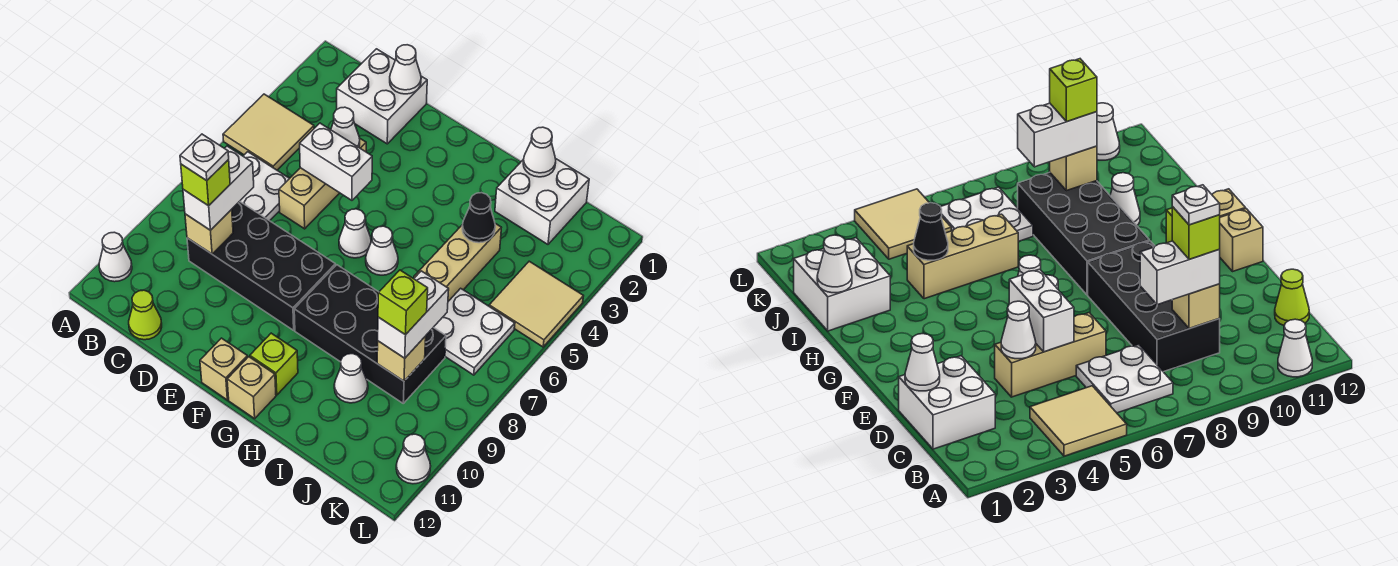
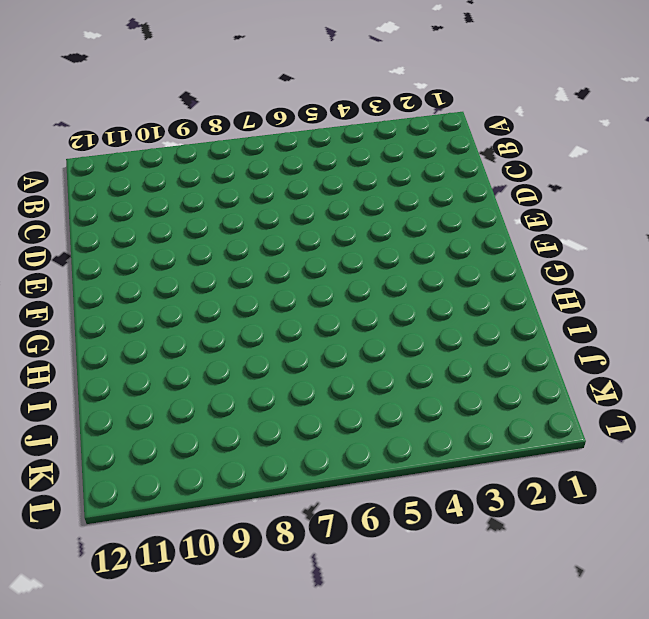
none -> tan tile A4:B5 level 1
none -> white cone A11 level 1
none -> white plate B6:C7 level 1
none -> white brick C1:D2 level 1

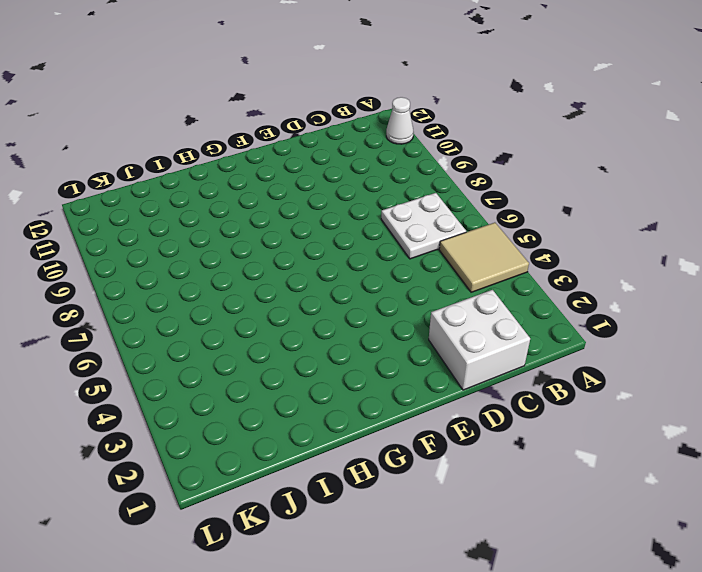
none -> black brick C8:F9 level 1
none -> lime cone C12 level 1
none -> tan brick D4:D6 level 1
none -> white cone F6 level 1

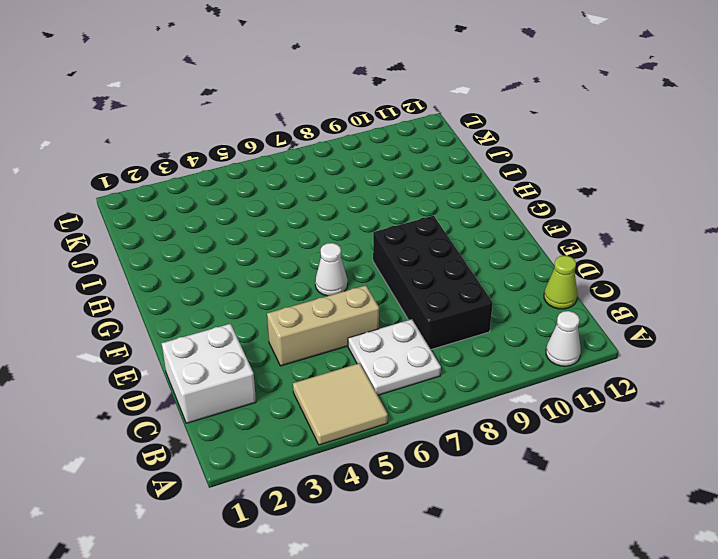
none -> tan brick F12 level 1
none -> white cone G6 level 1
none -> black brick G8:J9 level 1
none -> lime brick G11 level 1

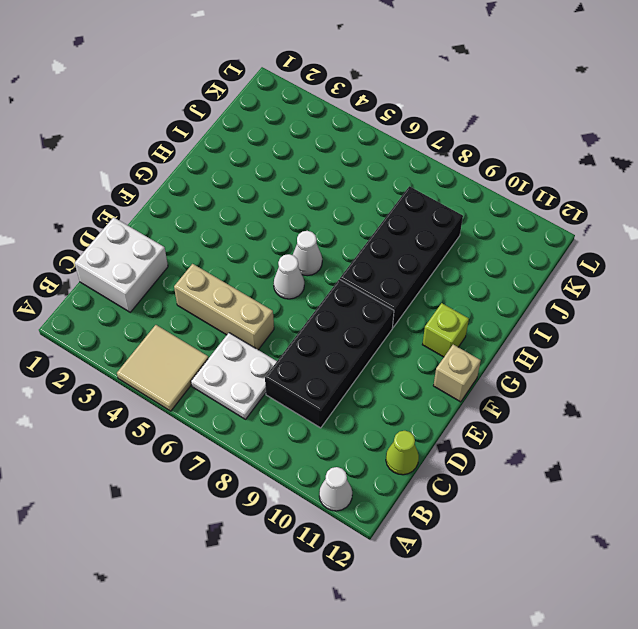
none -> tan brick G12 level 1
none -> white brick I1:J2 level 1
none -> tan brick I4:I6 level 1
none -> white cone I10 level 1

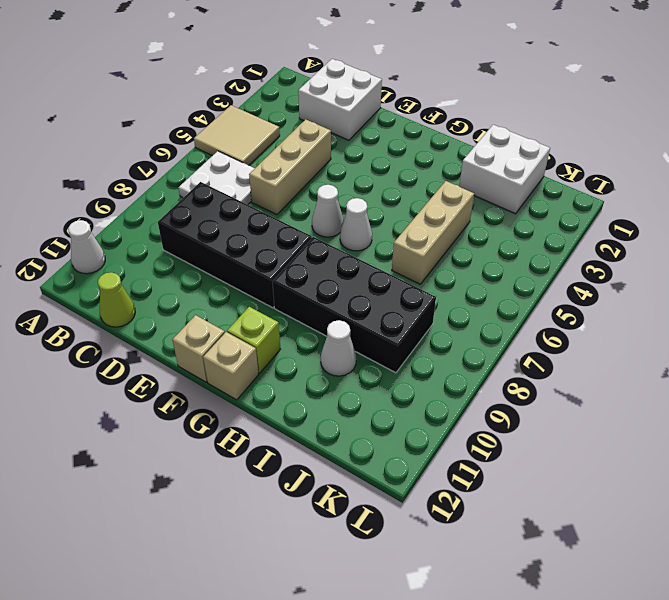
none -> white plate J6:K7 level 1
none -> tan tile K4:L5 level 1
none -> white cone L11 level 1
none -> tan brick C9 level 2

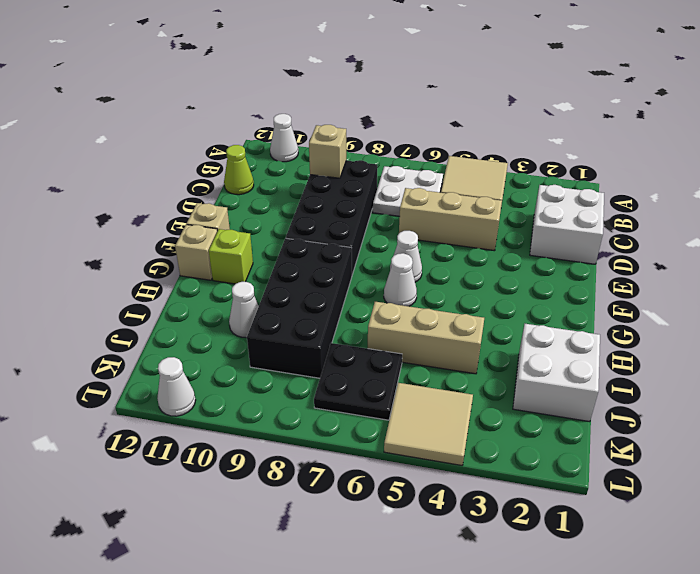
black plate J6:K7 level 1 -> white plate J6:K7 level 1
none -> white cone D1 level 2
none -> white cone D4 level 2
none -> white brick D5:E5 level 2
none -> white cone I1 level 2

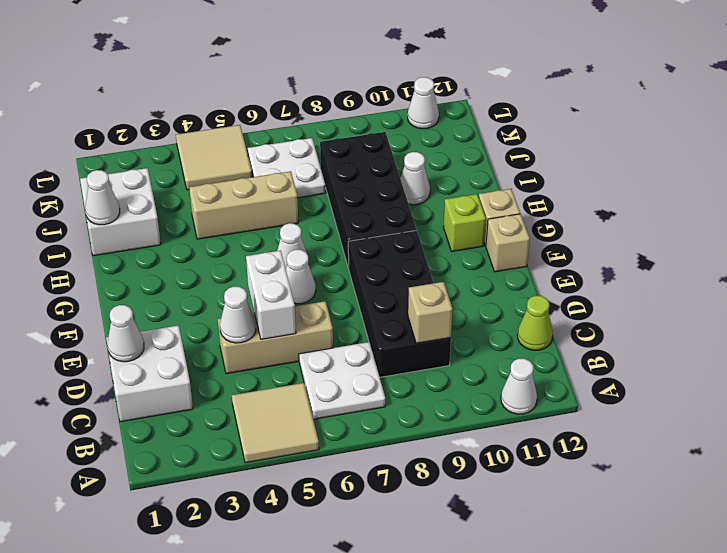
none -> black cone I4 level 2
none -> tan brick J9 level 2
none -> white brick C8:C9 level 3
none -> white brick J8:J9 level 3

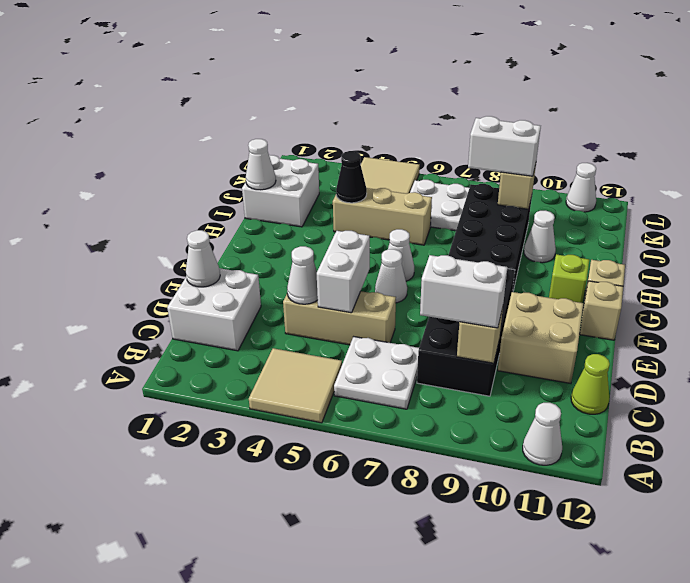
tan brick D10:E11 level 1 -> none
none -> lime brick C9 level 4
none -> lime brick J9 level 4
none -> white plate C9 level 5

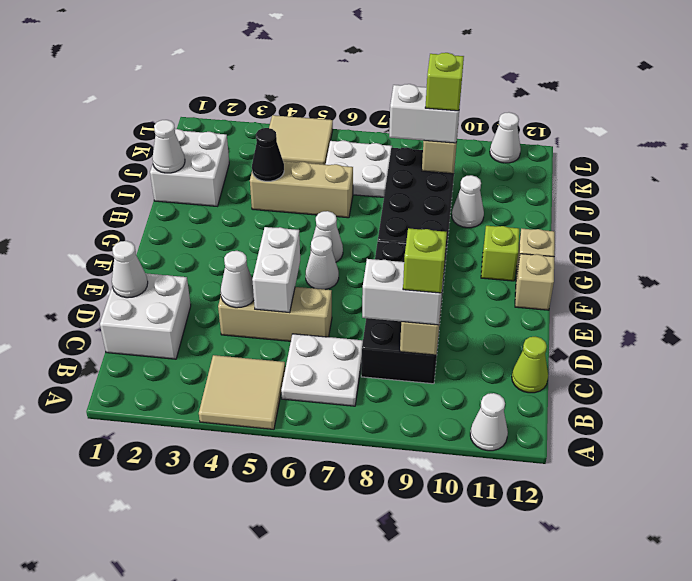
none -> white plate C9 level 5

